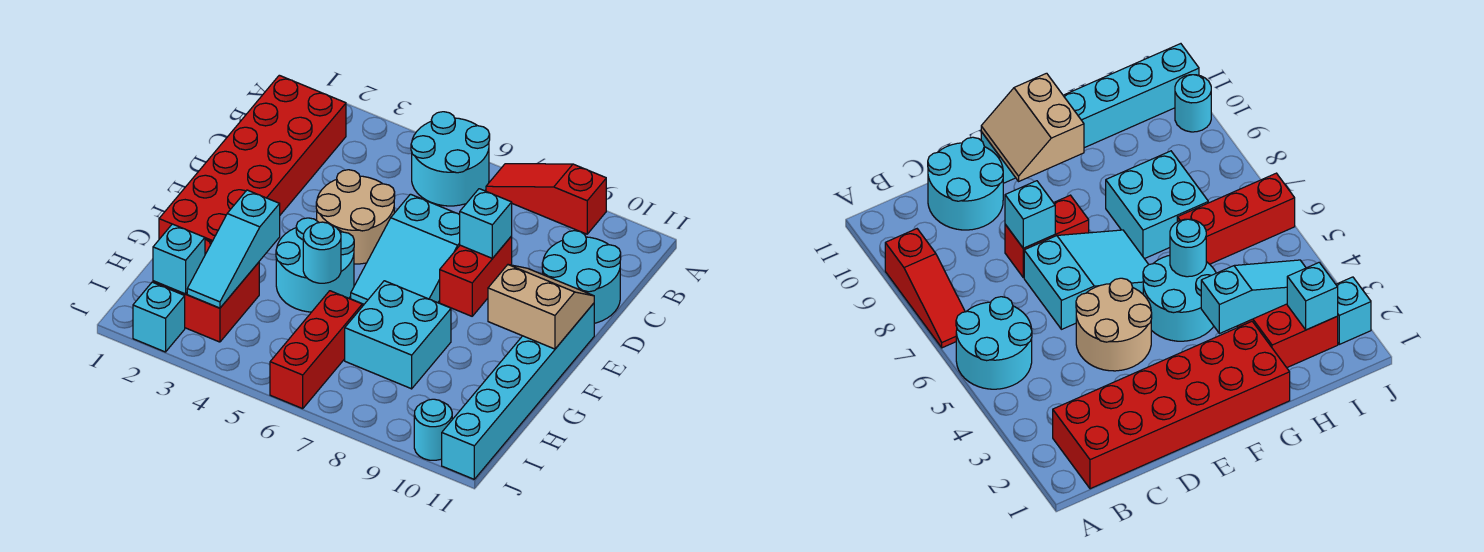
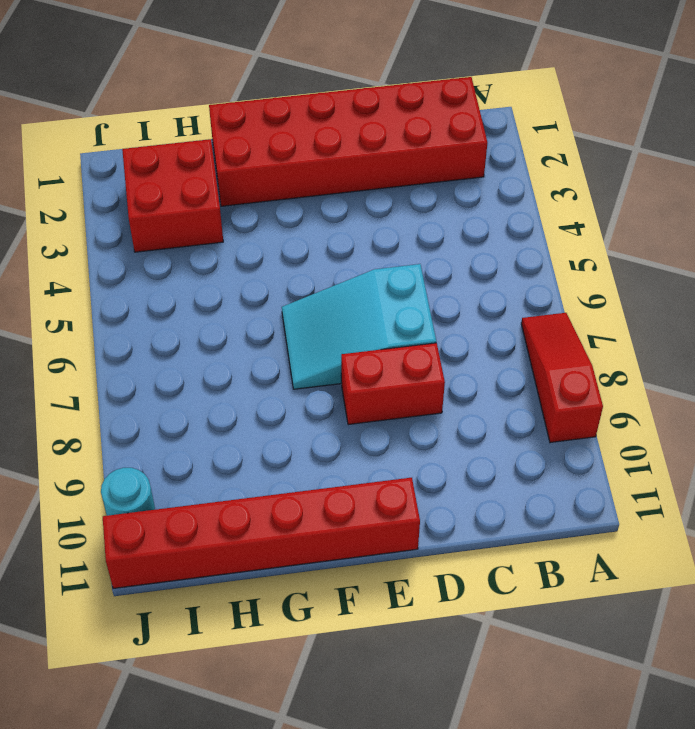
red brick E11:J11 level 1 -> cyan brick E11:J11 level 1
none -> cyan round brick A5:B6 level 1
none -> cyan round brick C10:D11 level 1
none -> tan round brick D4:E5 level 1

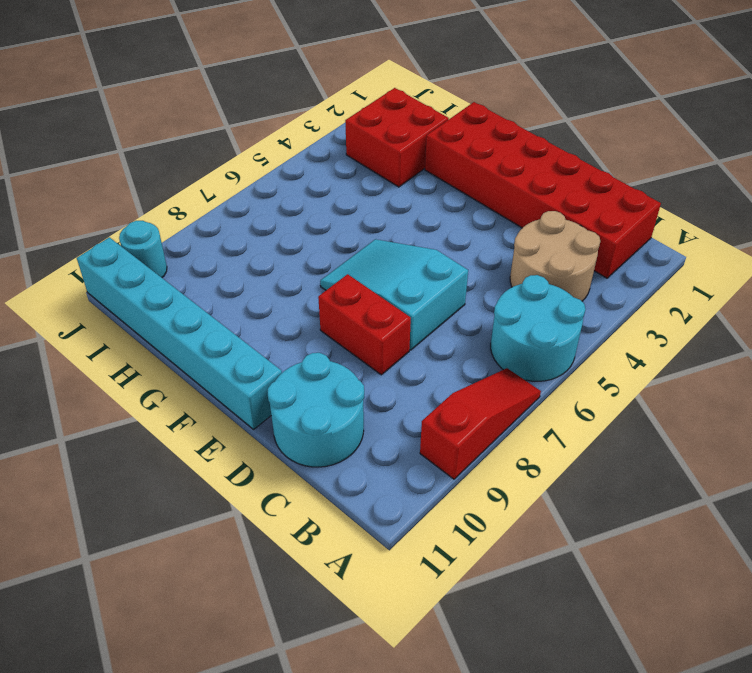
tan round brick B3:C4 level 1 -> tan round brick D4:E5 level 1
none -> cyan round brick F4:G5 level 1
none -> cyan brick G7:H8 level 1
none -> red brick H6:J6 level 1

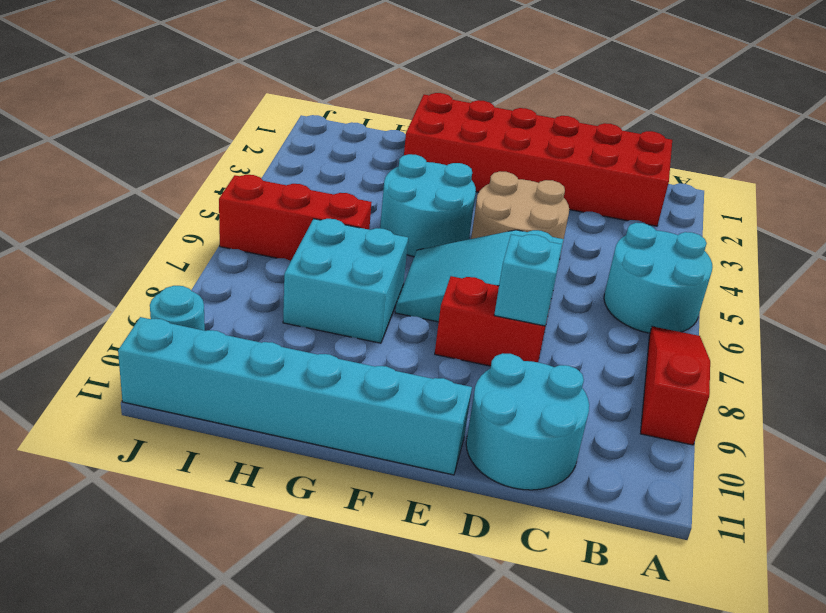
none -> red brick H2:I3 level 1
none -> cyan brick J2 level 1
none -> tan slope E10:F11 level 2 top F

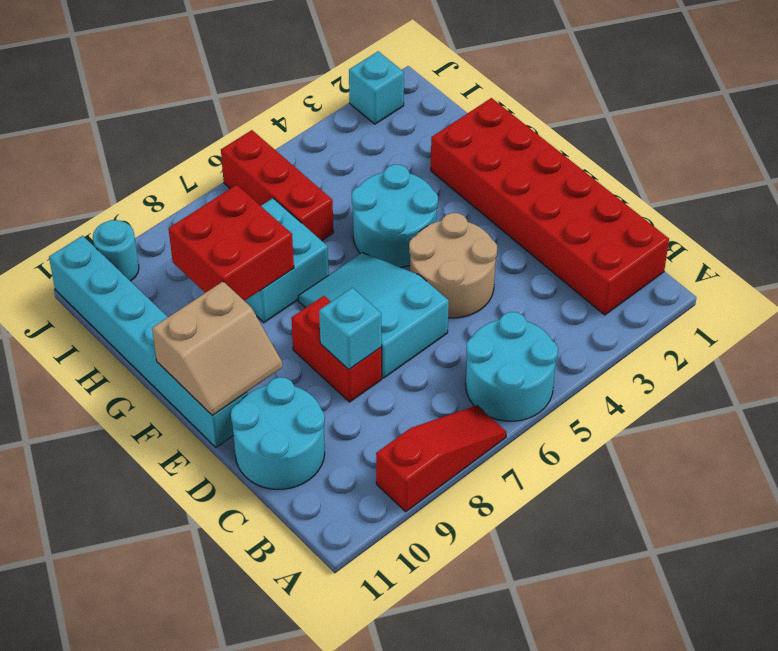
red brick G8:H9 level 2 -> red brick H2:I3 level 1
none -> cyan slope G3:I3 level 2 top G
none -> cyan round brick G5 level 2
none -> cyan brick I2 level 2

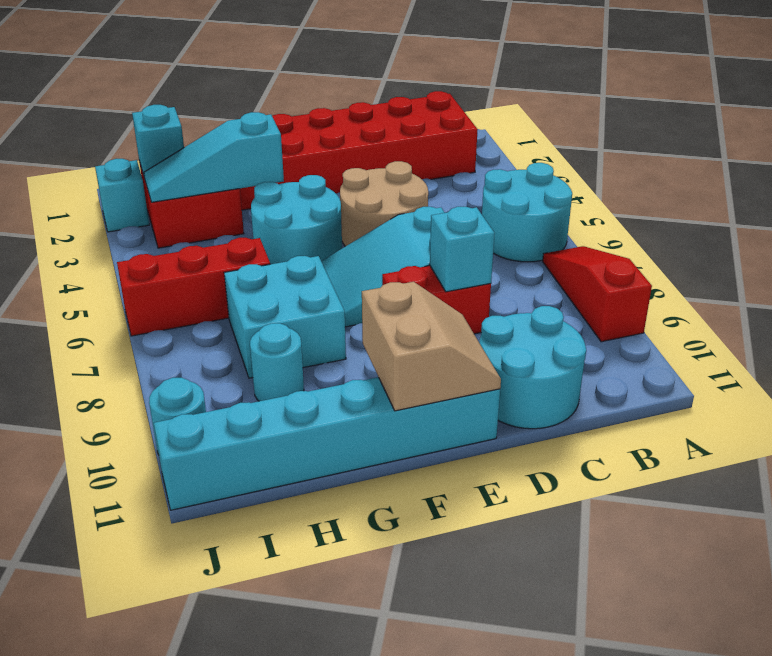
cyan round brick H9 level 1 -> cyan round brick G5 level 2

